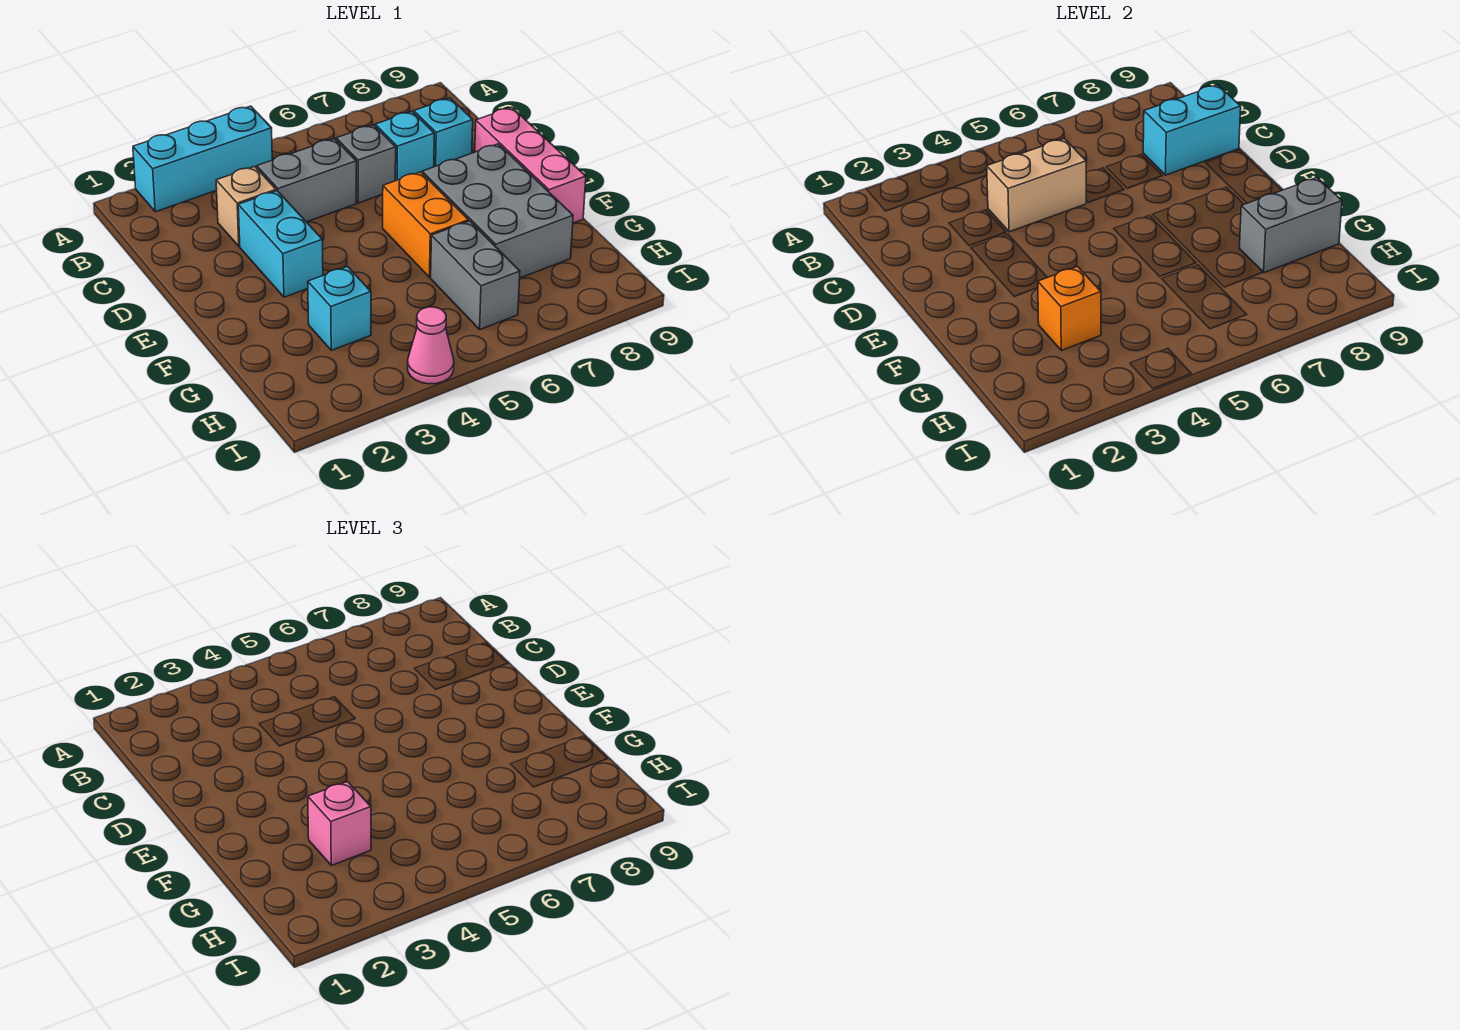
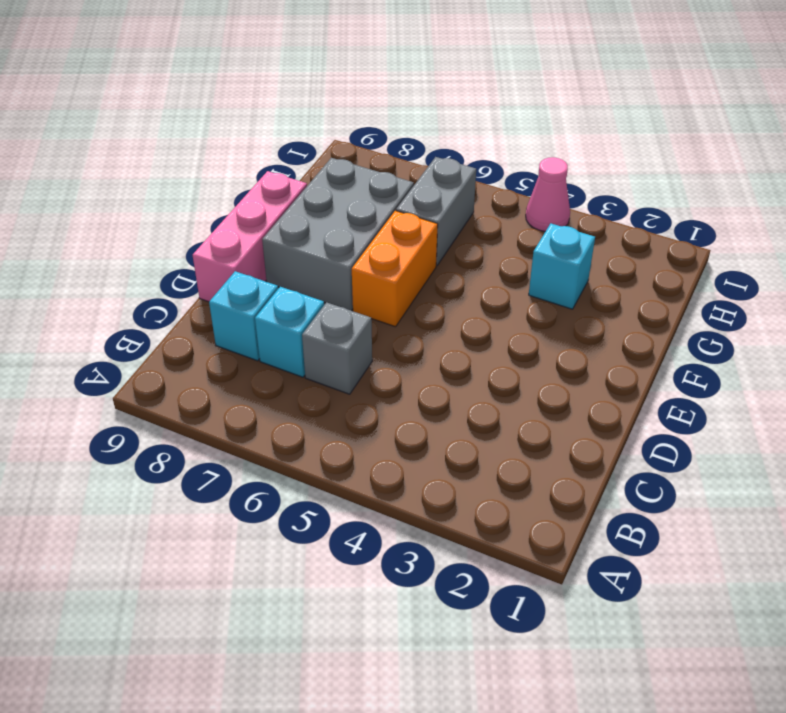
none -> cyan brick A2:A4 level 1
none -> tan brick C3 level 1
none -> grey brick C4:C5 level 1

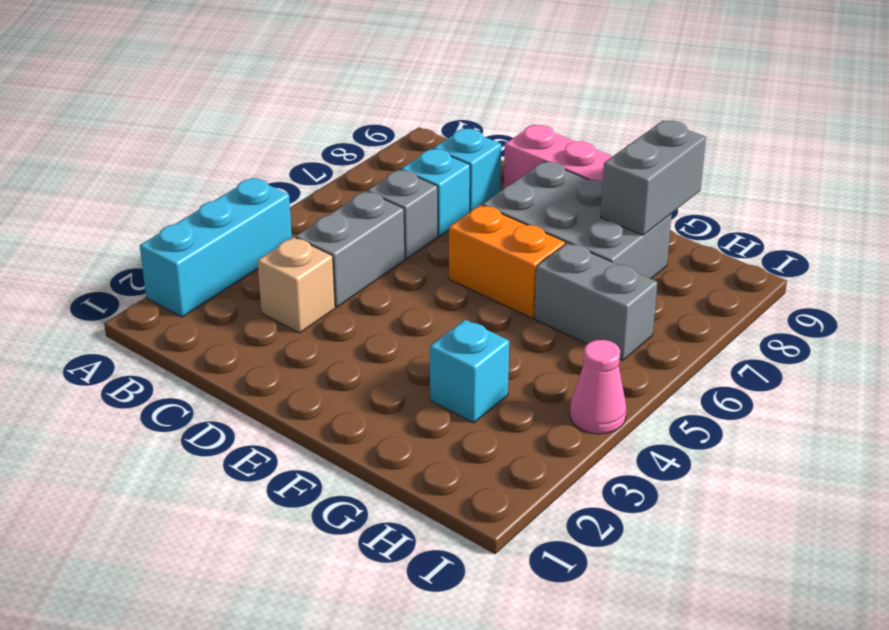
none -> cyan brick D3:E3 level 1
none -> tan brick C4:C5 level 2
none -> cyan brick C8:C9 level 2

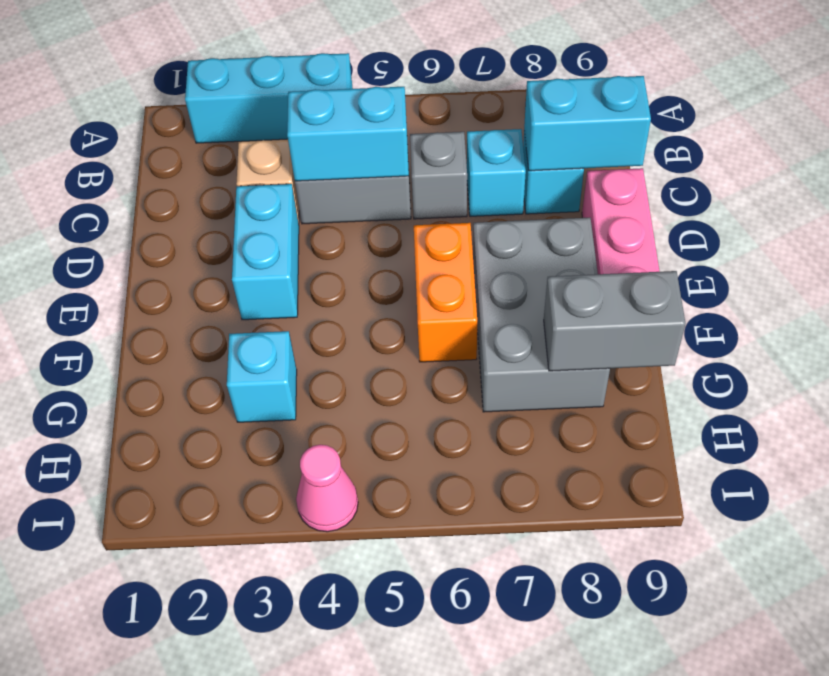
cyan brick C4:C5 level 2 -> tan brick C4:C5 level 2
none -> grey brick G6:H6 level 1
none -> orange brick G3 level 2
none -> pink brick G3 level 3

